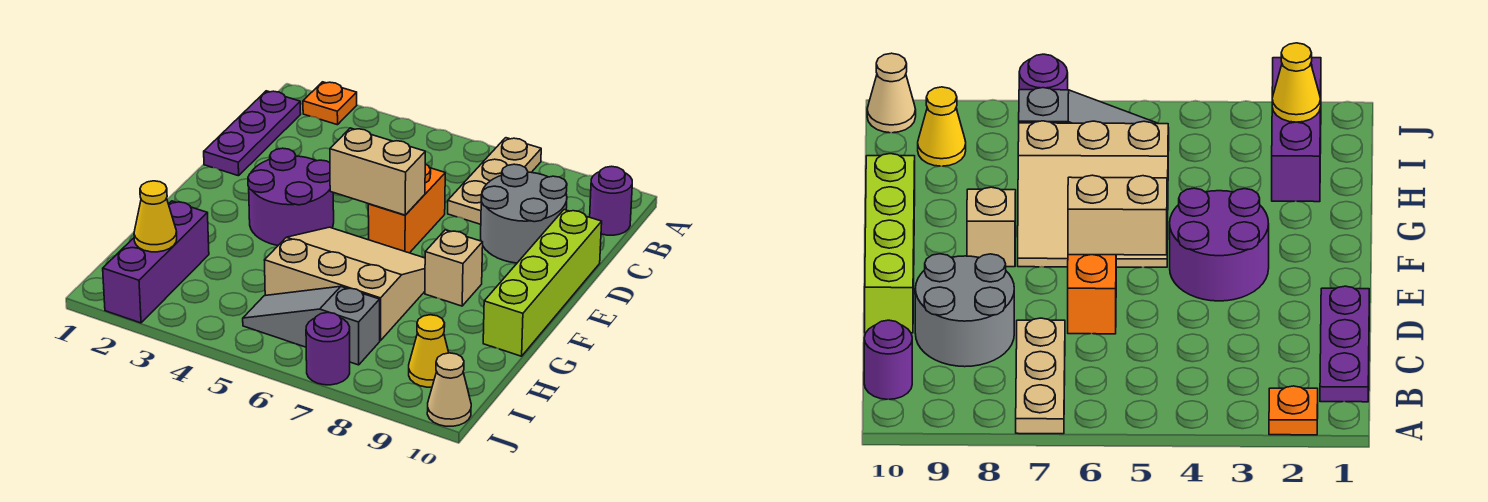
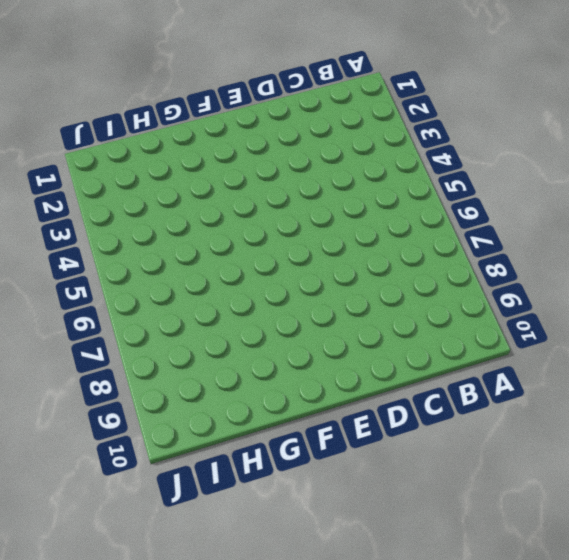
none -> orange plate A2 level 1
none -> tan plate A7:C7 level 1
none -> purple plate B1:D1 level 1

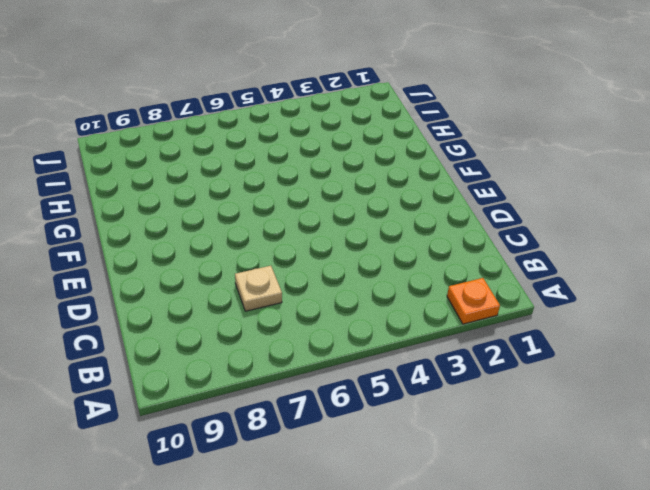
tan plate C7 level 1 -> tan plate A7:C7 level 1
none -> purple plate B1:D1 level 1
none -> purple round brick B10 level 1
none -> grey round brick C8:D9 level 1

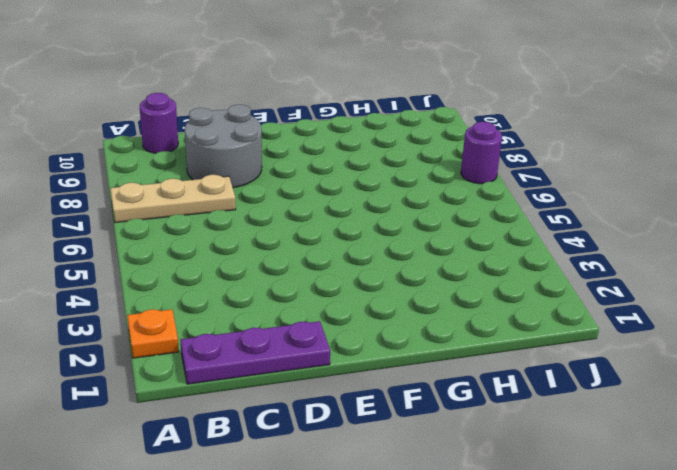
none -> orange brick D6:E6 level 1
none -> lime brick D10:G10 level 1
none -> purple round brick E3:F4 level 1

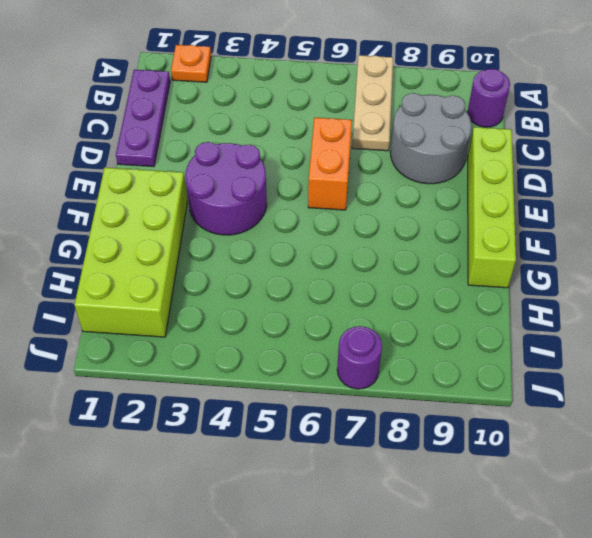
lime brick F1:I2 level 1 -> purple brick H2:J2 level 1
none -> tan slope F5:H7 level 1 top H
none -> tan brick F8 level 1
none -> grey slope I5:I7 level 1 top 7

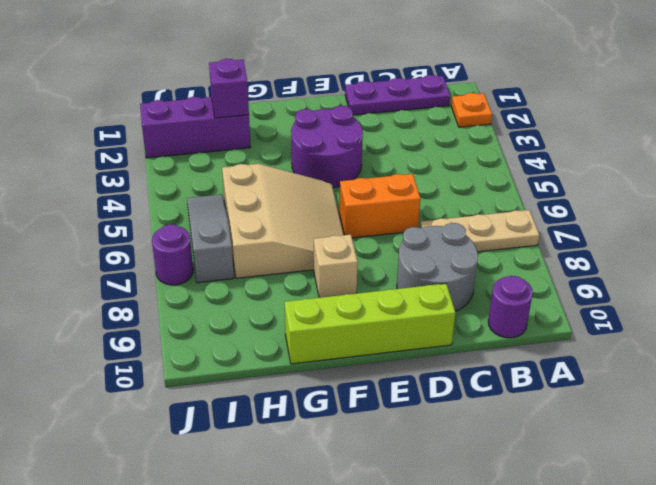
purple brick H2 level 2 -> none
none -> yellow cone I9 level 1
none -> tan cone J10 level 1
none -> tan brick E5:E6 level 2

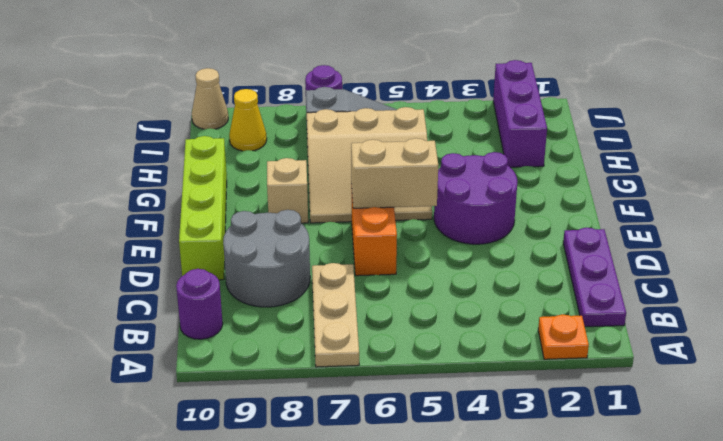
none -> yellow cone I2 level 2

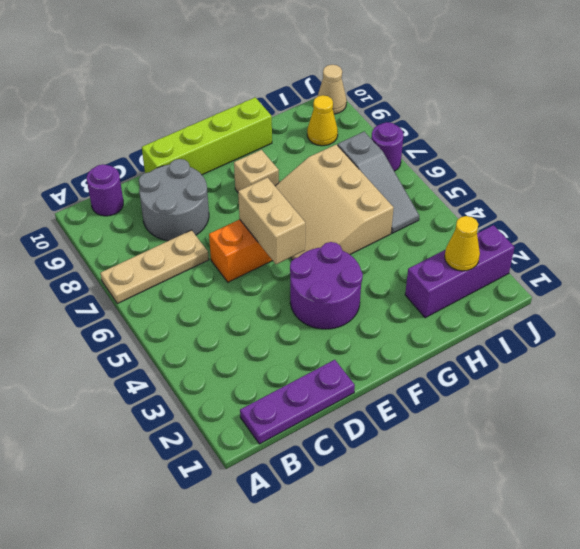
none -> orange plate A2 level 1

